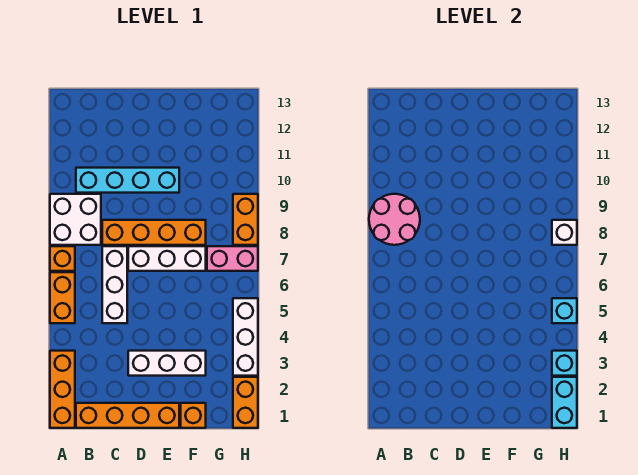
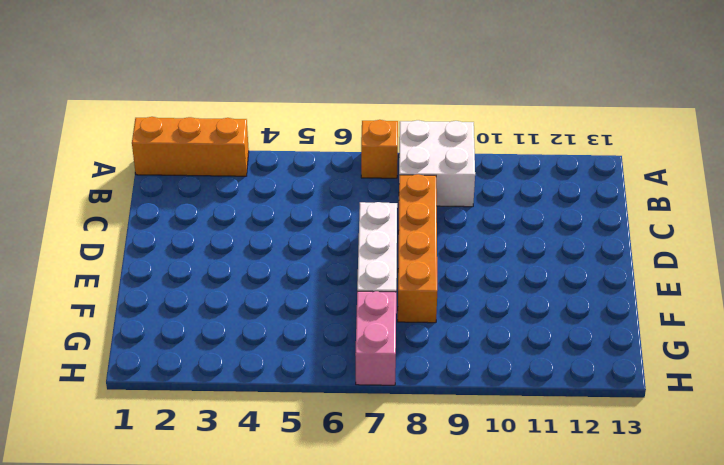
none -> orange brick A5:A6 level 1
none -> orange brick B1:E1 level 1
none -> cyan brick B10:E10 level 1

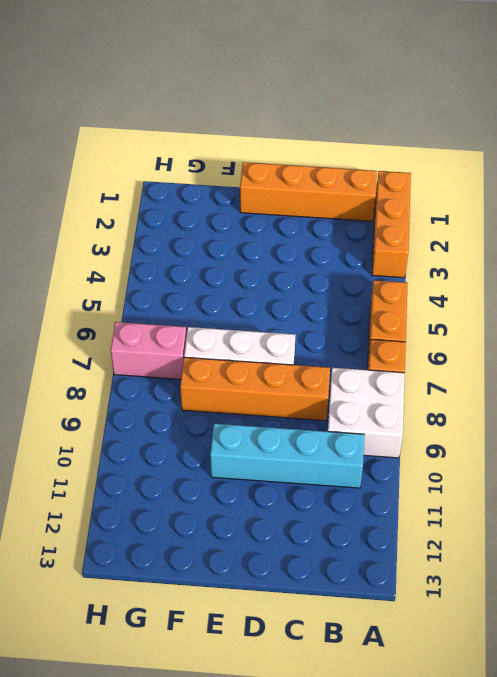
none -> white brick C5:C7 level 1
none -> white brick D3:F3 level 1
none -> orange brick F1 level 1

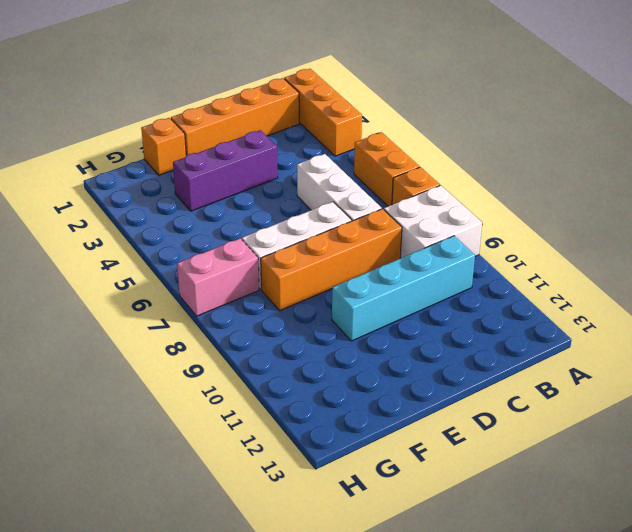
purple brick D3:F3 level 1 -> white brick D3:F3 level 1
none -> orange brick H1:H2 level 1
none -> white brick H3:H5 level 1
none -> orange brick H8:H9 level 1

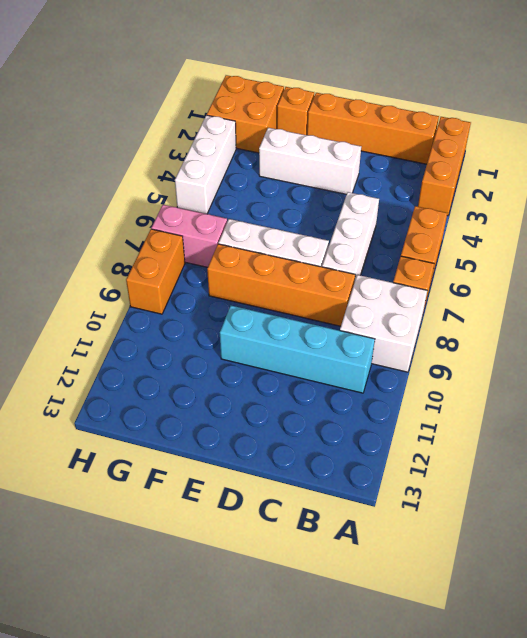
orange brick G1:H2 level 1 -> orange brick H1:H2 level 1
none -> pink round brick A8:B9 level 2
none -> cyan brick H1:H2 level 2
none -> cyan brick H3 level 2

